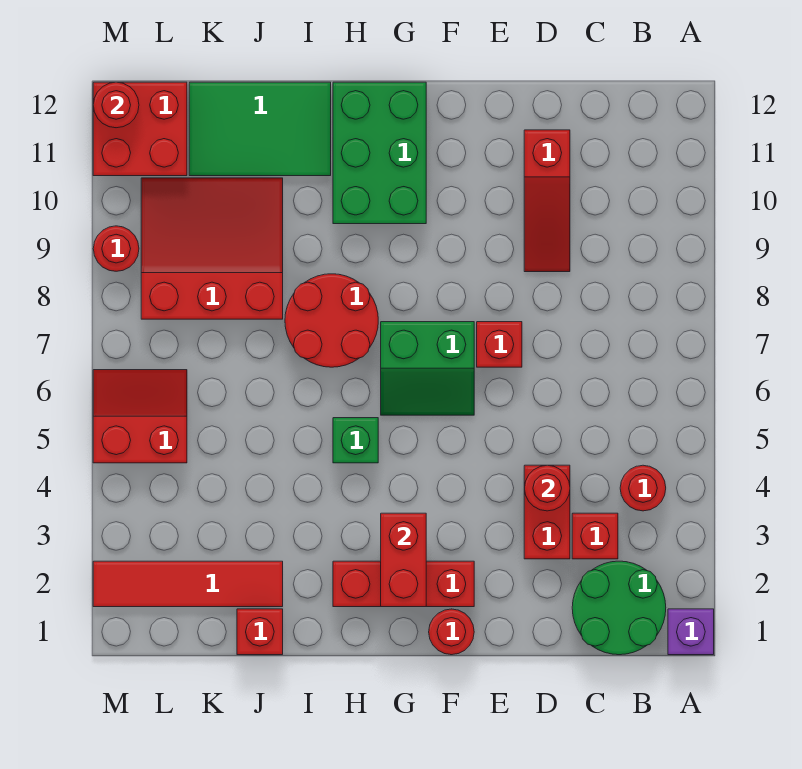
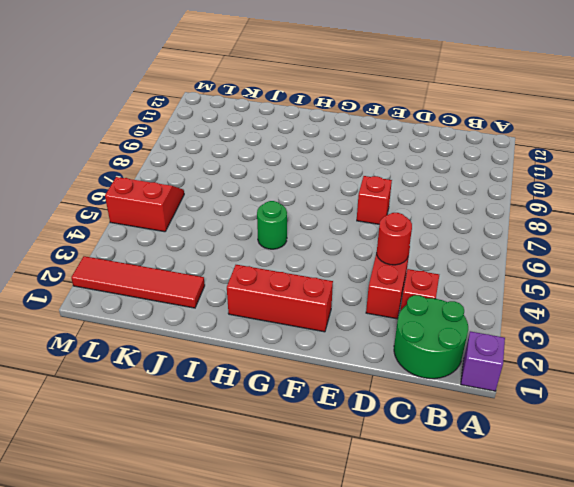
green round brick H5 level 1 -> green brick H5 level 1
none -> red round brick B4 level 1
none -> red slope D9:D11 level 1 top 11
none -> red round brick F1 level 1

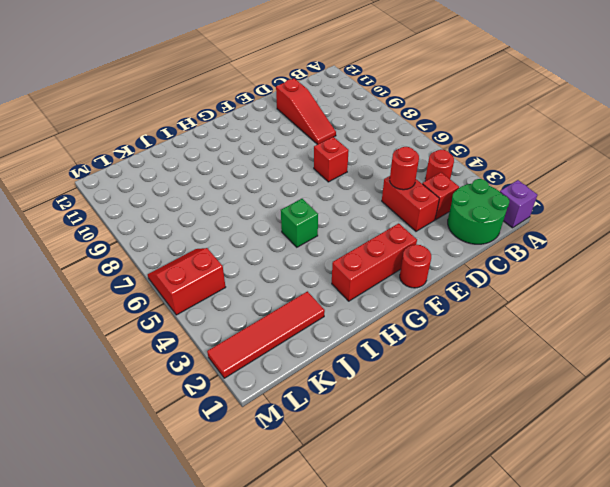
none -> green slope F6:G7 level 1 top 7
none -> green brick G10:H12 level 1
none -> red round brick H7:I8 level 1

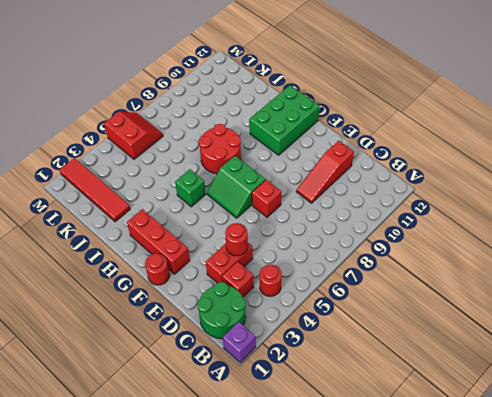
none -> green tile I11:K12 level 1
none -> red brick J1 level 1
none -> red slope J8:L10 level 1 top 8

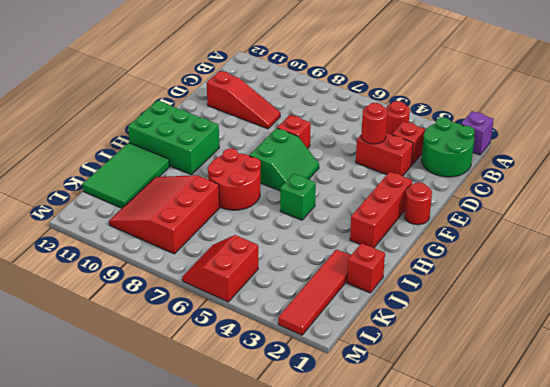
none -> red brick L11:M12 level 1
none -> red round brick M9 level 1
none -> red brick G2:G3 level 2

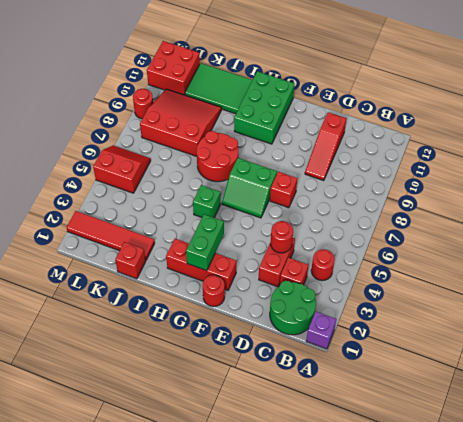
green brick G2:G3 level 2 -> red brick G2:G3 level 2
none -> red round brick M12 level 2

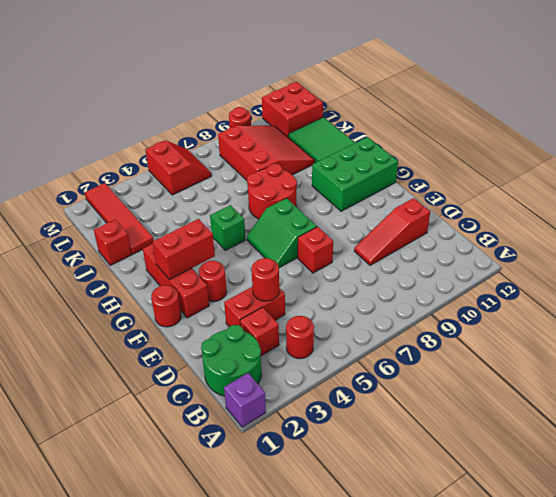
red round brick F3 level 1 -> red round brick M12 level 2

